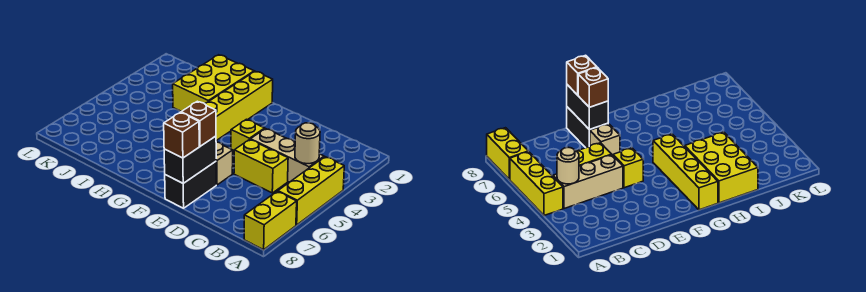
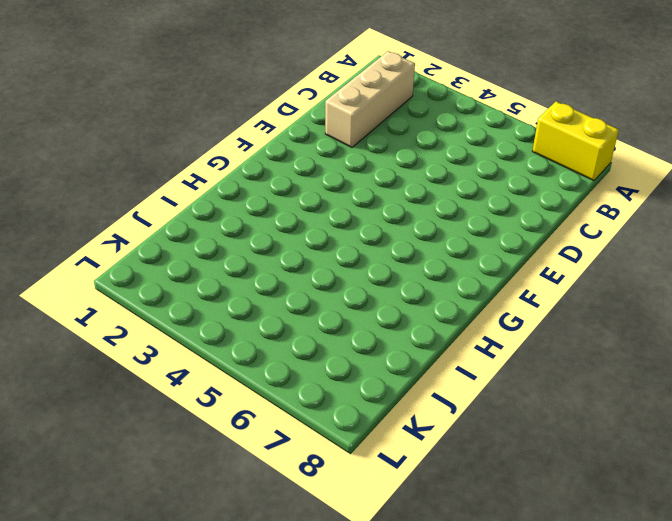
tan brick B2:D2 level 1 -> tan brick B4:D4 level 1
none -> yellow brick A4:A6 level 1
none -> yellow brick C5:D5 level 1
none -> yellow brick E4 level 1

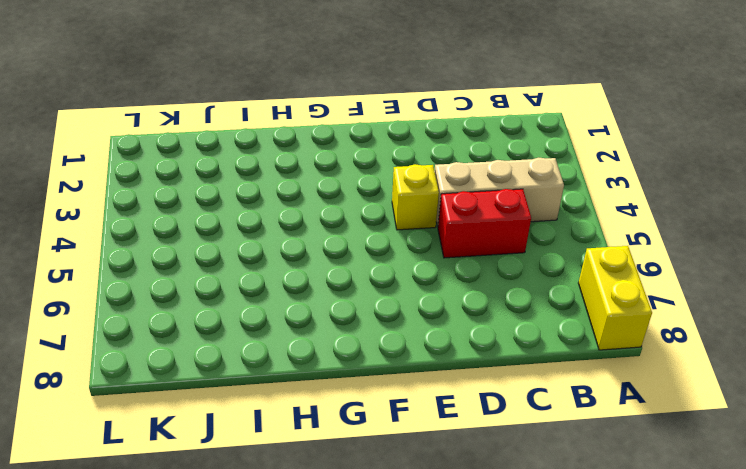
red brick C5:D5 level 1 -> yellow brick C5:D5 level 1
none -> yellow brick A4:A6 level 1
none -> tan brick E6 level 1
none -> black brick E7:E8 level 1

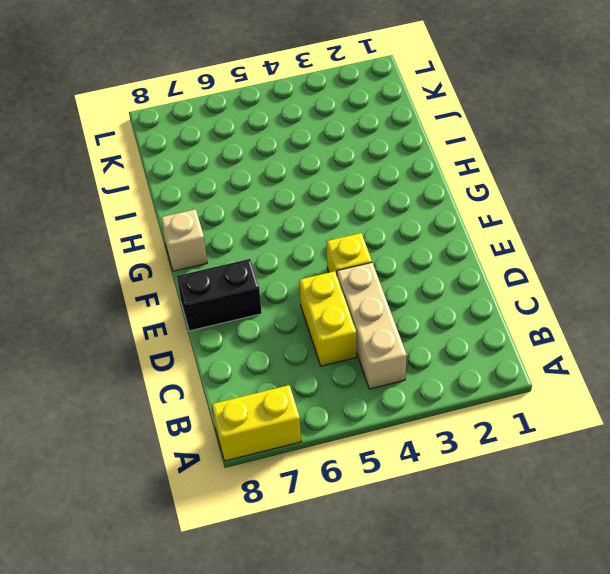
tan brick G8 level 1 -> tan brick E6 level 1
none -> yellow brick A4:A6 level 1
none -> yellow brick G1:G4 level 1
none -> yellow brick H1:I3 level 1

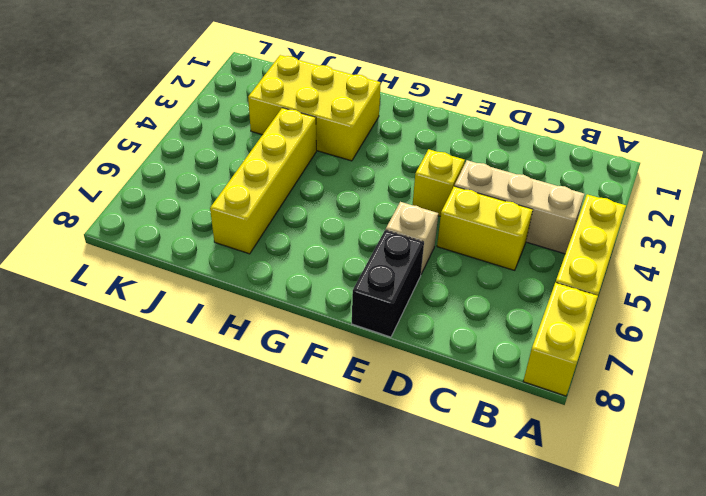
yellow brick H2:J3 level 1 -> yellow brick H1:I3 level 1
yellow brick I4:I7 level 1 -> yellow brick G1:G4 level 1
none -> tan round brick B4 level 2
none -> black brick E7:E8 level 2
none -> brown brick E7 level 3

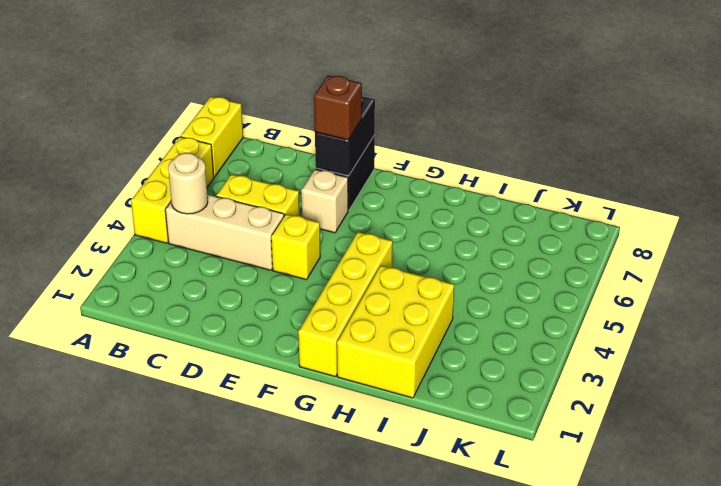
none -> brown brick E8 level 3

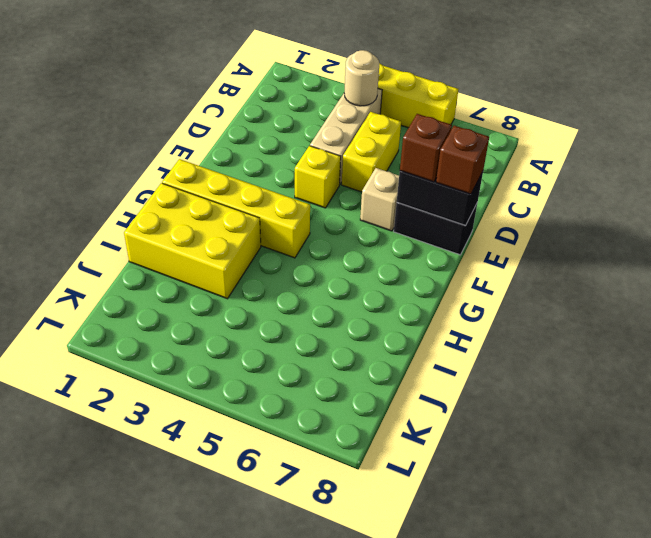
none -> yellow brick A7:A8 level 1

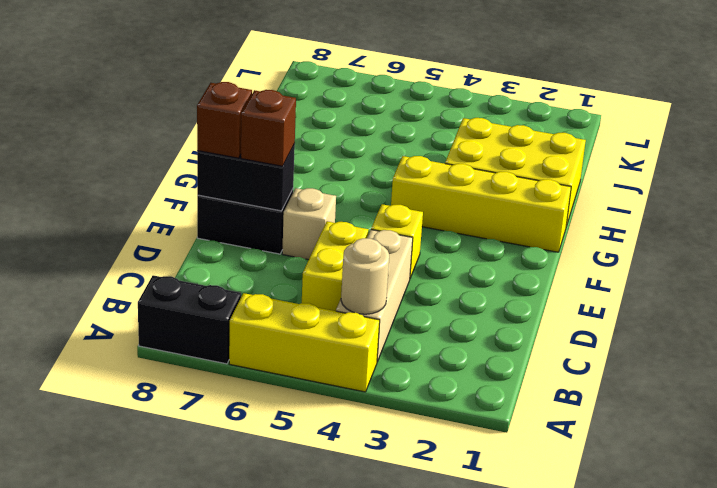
black brick A7:A8 level 1 -> yellow brick A7:A8 level 1

